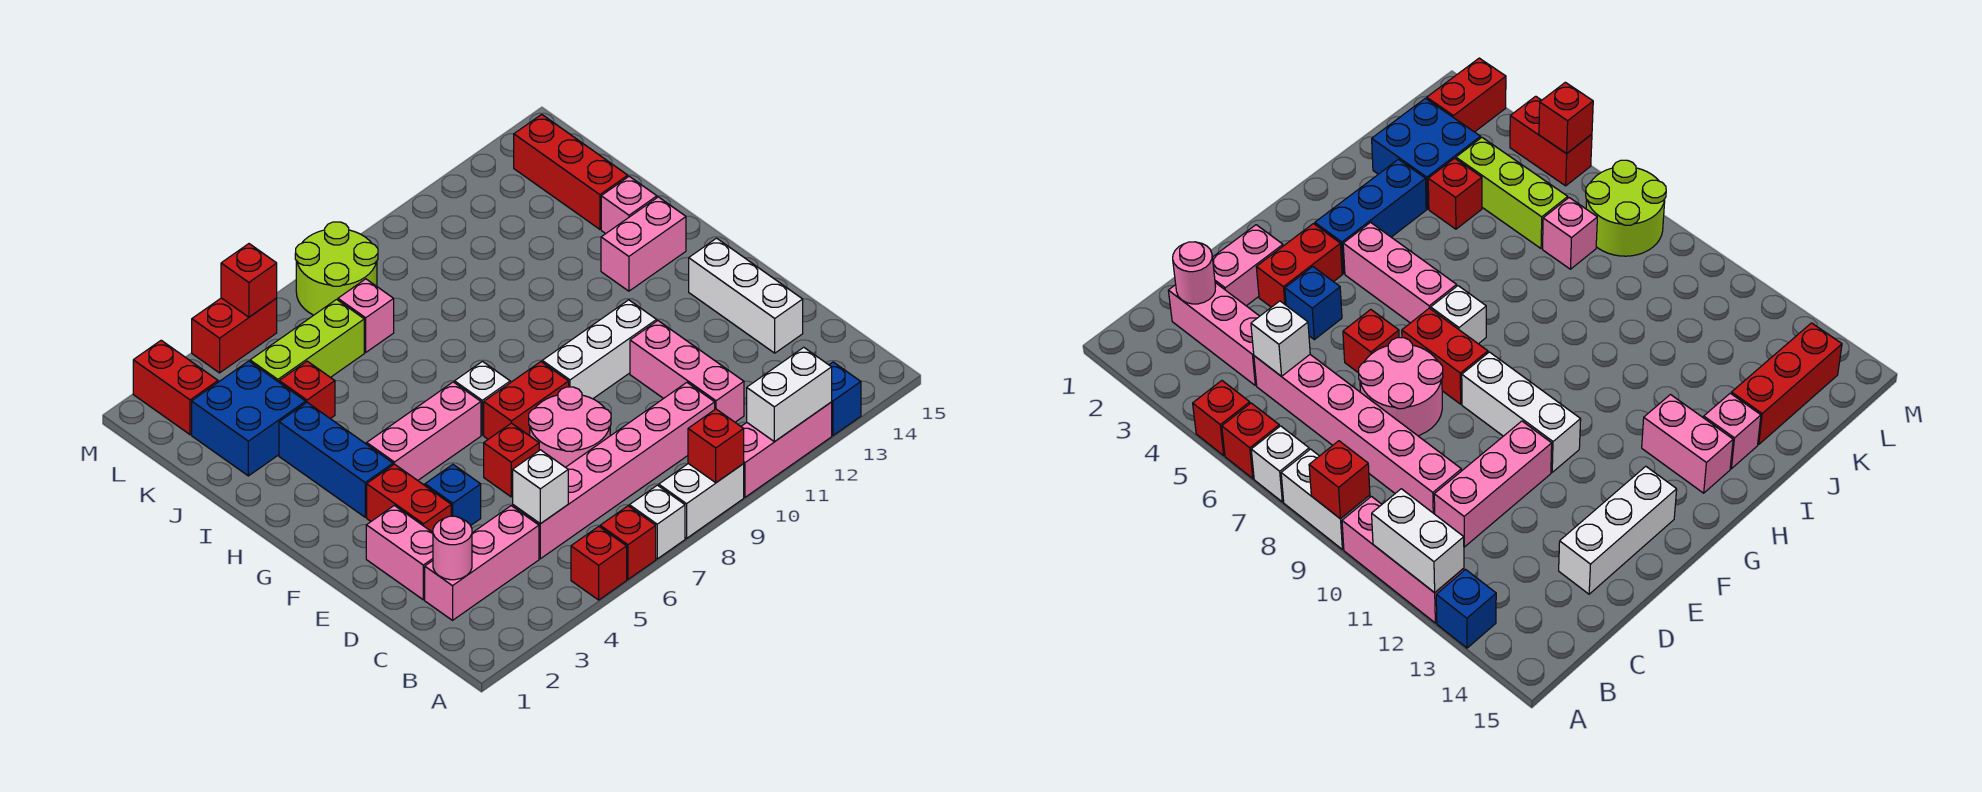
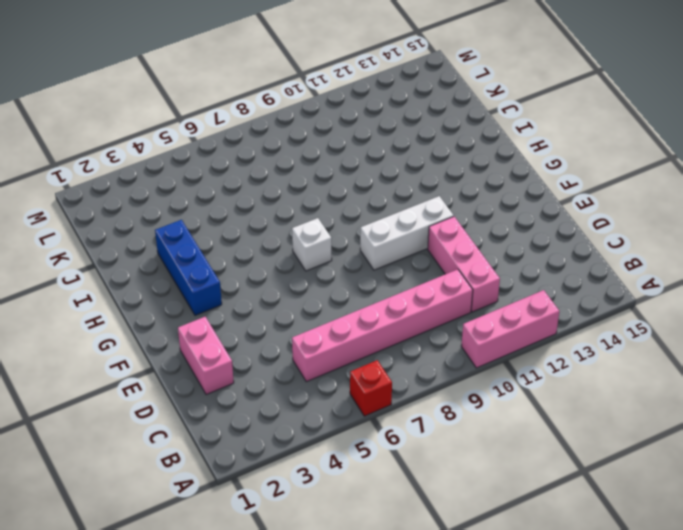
none -> red brick A5 level 1
none -> white brick A7 level 1
none -> white brick A8:A9 level 1
none -> blue brick A13 level 1

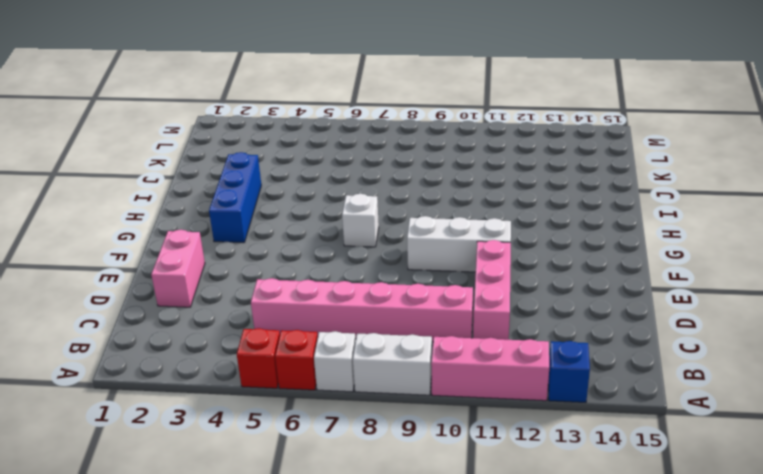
none -> pink brick C2:C4 level 1
none -> pink round brick D7:E8 level 1
none -> white brick D14:F14 level 1
none -> red brick E3:F3 level 1

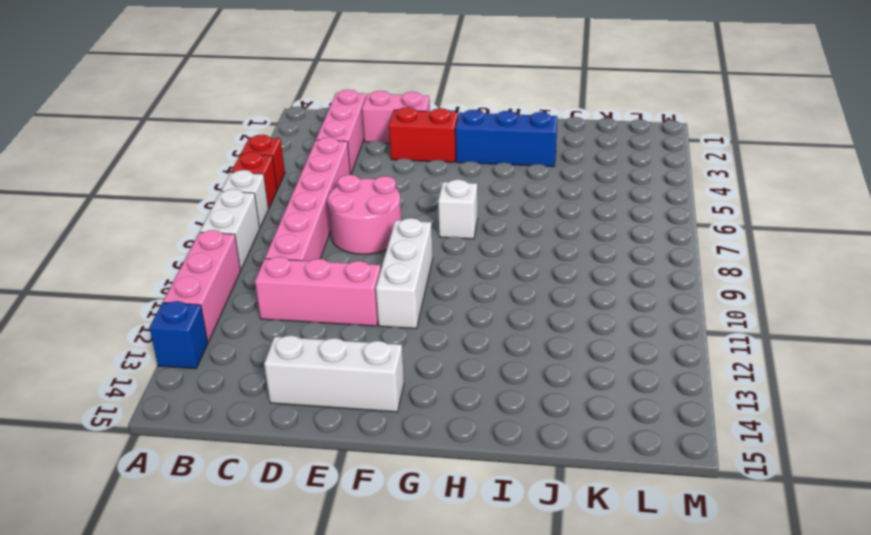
none -> blue brick E4 level 1
none -> red brick E6 level 1
none -> red brick F7:F8 level 1
none -> pink brick G4:G6 level 1

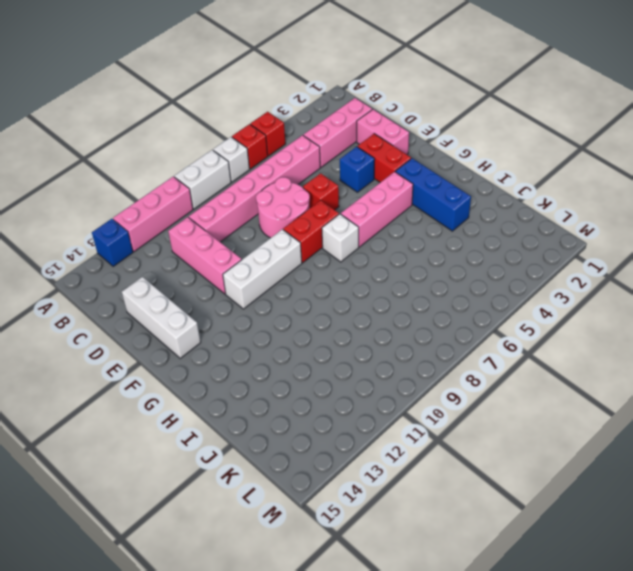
none -> pink brick H13:H14 level 1
none -> pink brick I14 level 1
none -> blue brick J2:K3 level 1
none -> red brick J4 level 1

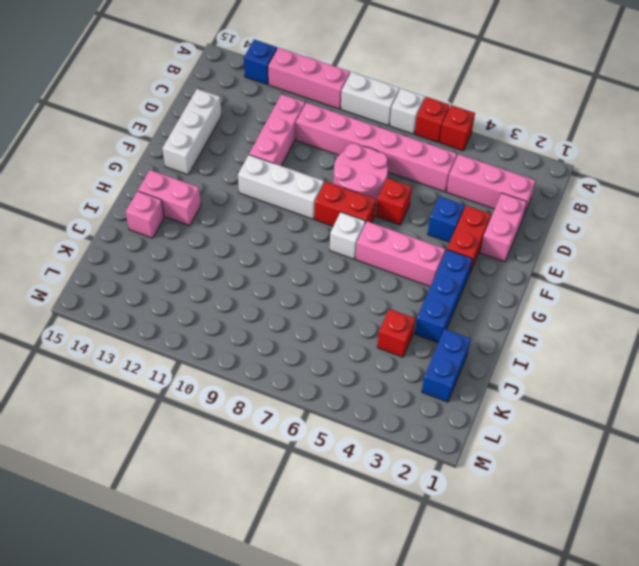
blue brick J2:K2 level 1 -> blue brick J2:K3 level 1
none -> red brick J14:L14 level 1
none -> lime brick K4:K6 level 1
none -> pink brick K7 level 1
none -> red brick L2:M2 level 1

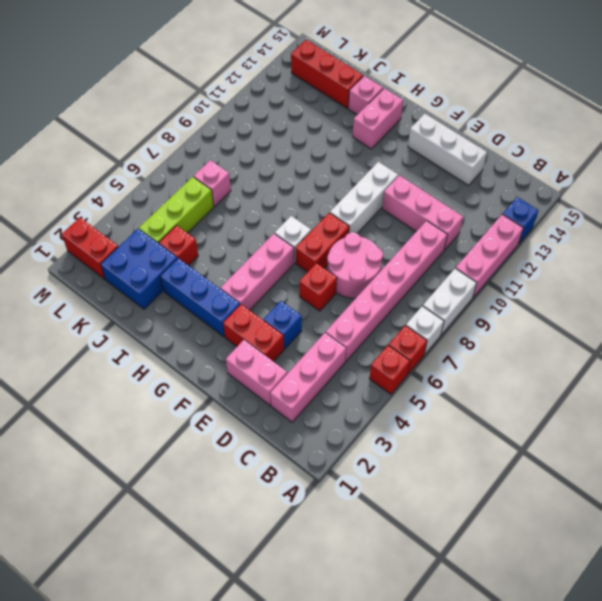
none -> lime round brick L7:M8 level 1
none -> red brick M4:M5 level 1
none -> red brick A9 level 2
none -> white brick A11:A12 level 2

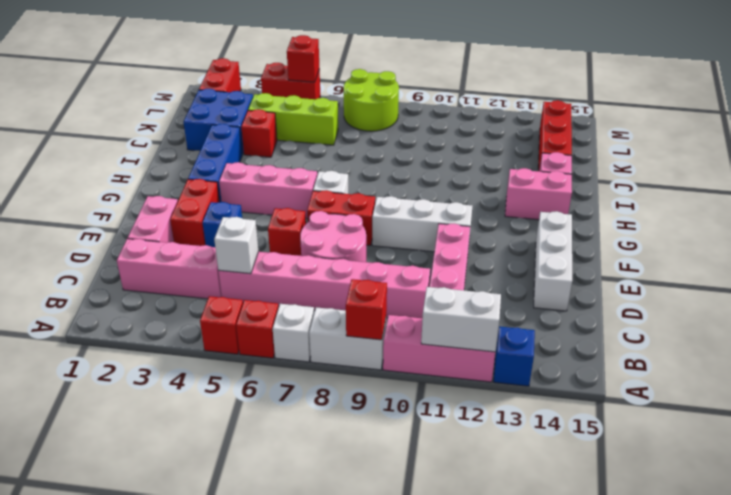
none -> pink brick K7 level 1
none -> pink round brick C2 level 2

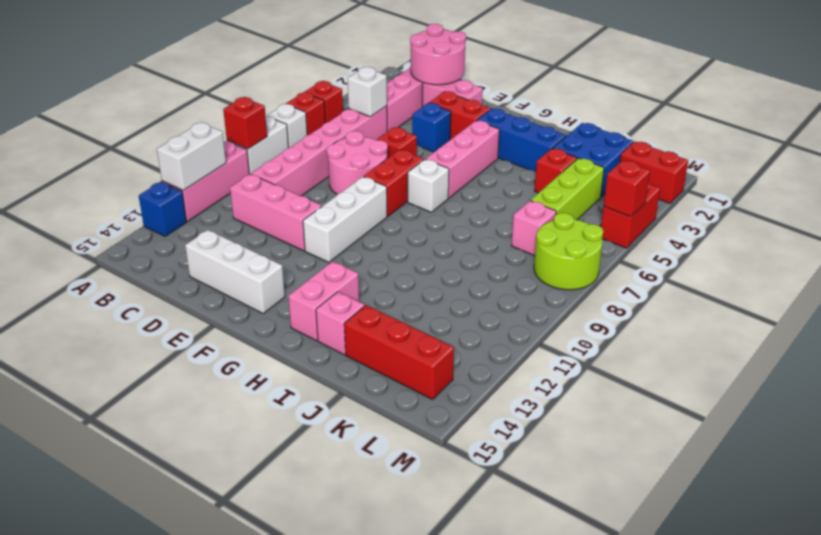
pink round brick C1:D2 level 2 -> pink round brick C2 level 2

